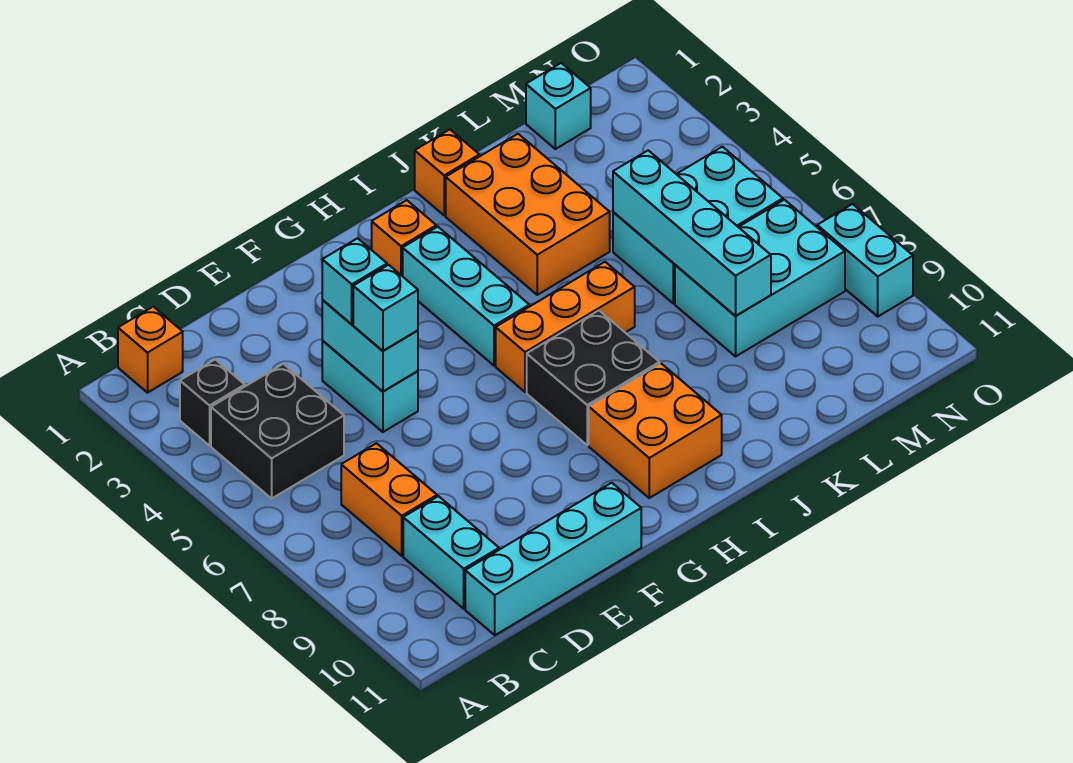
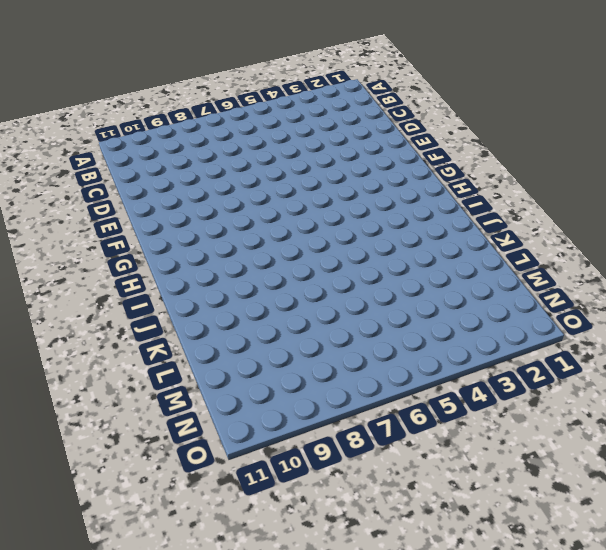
none -> orange brick B1 level 1
none -> black brick B3 level 1
none -> black brick B4:C5 level 1

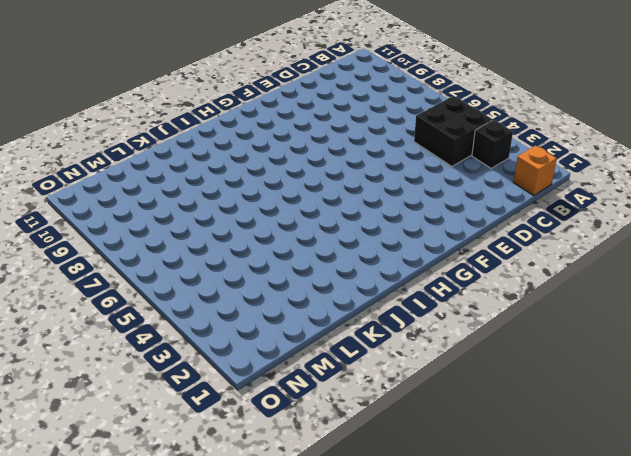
none -> orange brick C7:C8 level 1
none -> cyan brick C9:C10 level 1
none -> cyan brick C11:F11 level 1

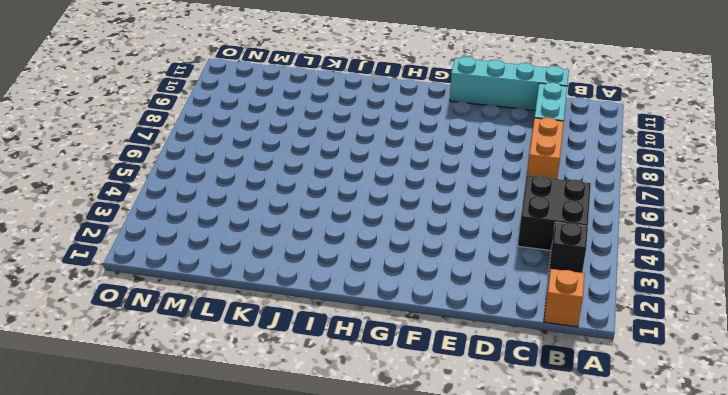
none -> cyan brick E4:E5 level 1
none -> orange brick H2 level 1
none -> cyan brick H3:H5 level 1

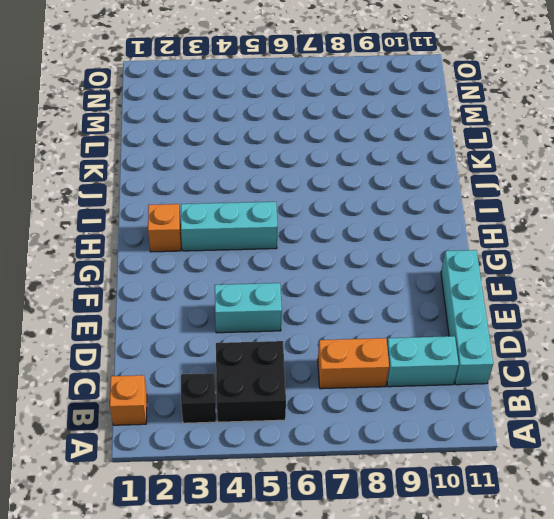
none -> orange brick H6:J6 level 1
none -> black brick H7:I8 level 1
none -> orange brick H9:I10 level 1

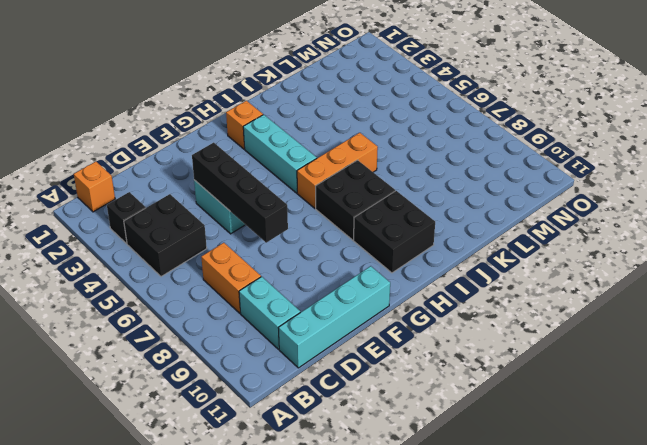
black brick E4:E7 level 2 -> cyan brick E4:E5 level 2
black brick H9:I10 level 1 -> orange brick H9:I10 level 1
none -> orange brick J1 level 1
none -> orange brick J2:K4 level 1
none -> cyan brick L5:N6 level 1

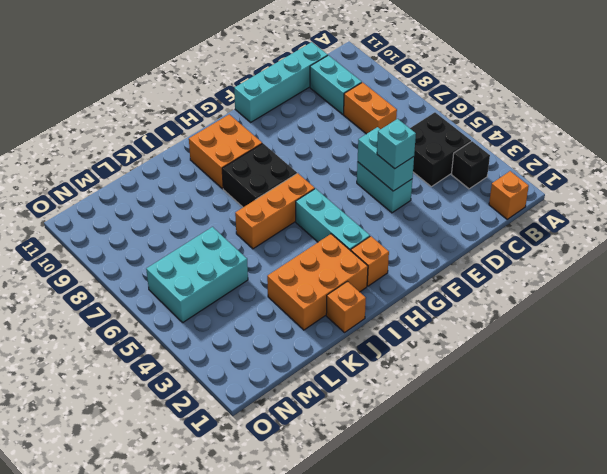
orange brick I2:K3 level 1 -> orange brick J2:K4 level 1
none -> cyan brick L7:N8 level 1
none -> cyan brick M1 level 1
none -> cyan brick O8:O9 level 1

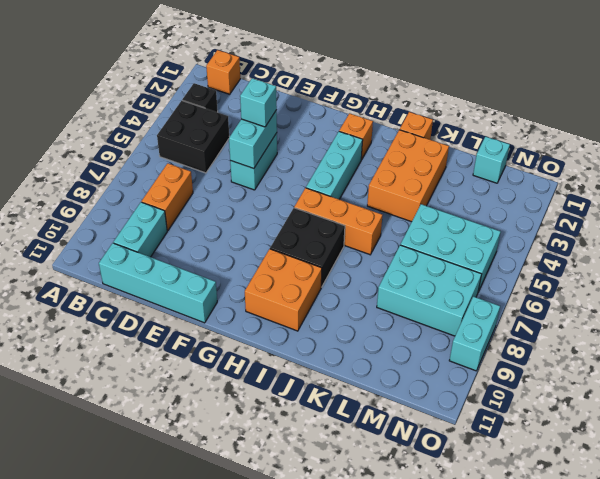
none -> cyan brick L5:L8 level 2
none -> cyan brick E5 level 3

